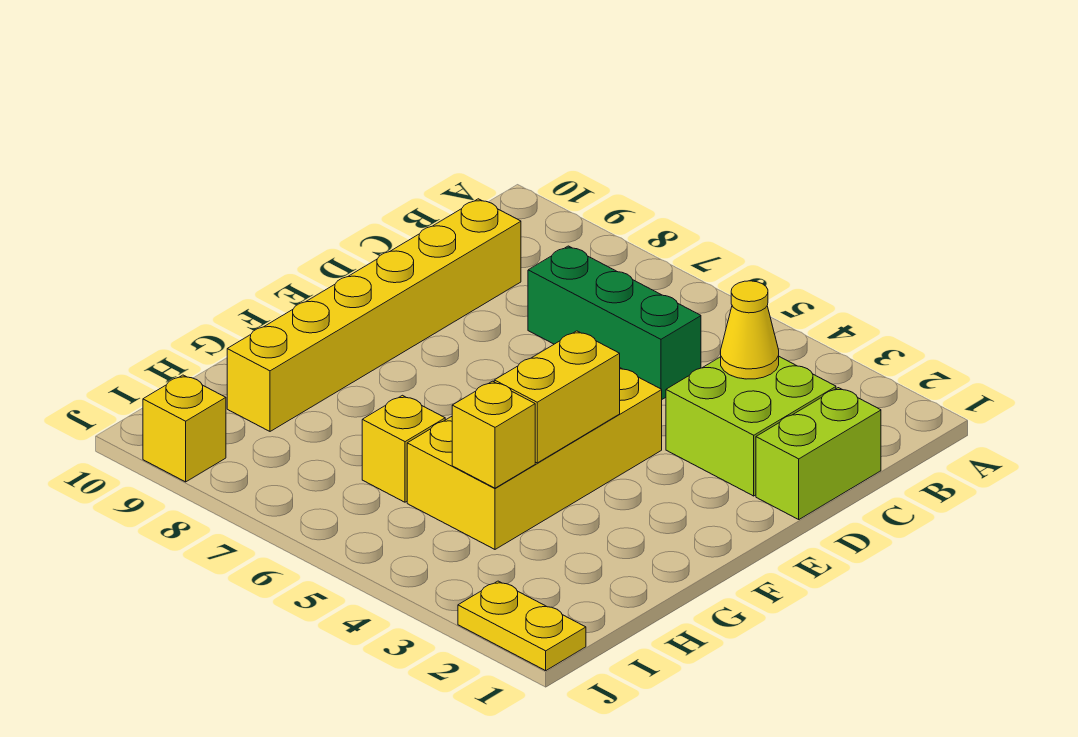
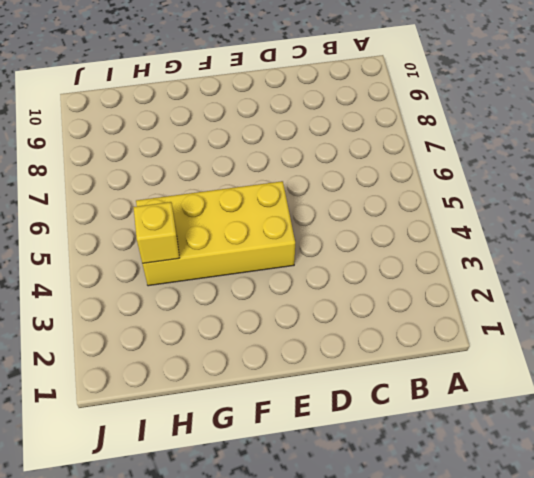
none -> lime brick C1:D1 level 1
none -> lime brick C2:D3 level 1

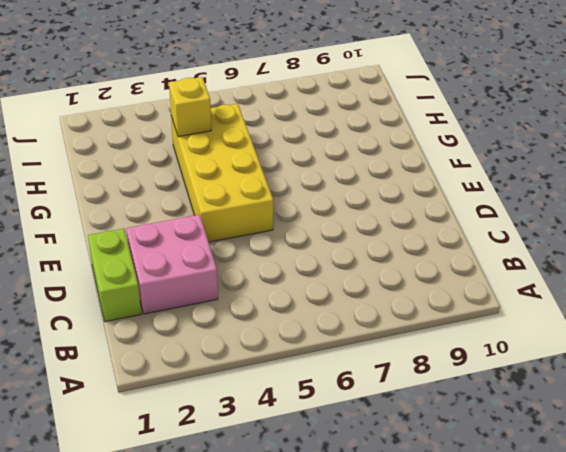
pink brick C2:D3 level 1 -> lime brick C2:D3 level 1
none -> green brick C5:C7 level 1
none -> yellow brick C9:H9 level 1

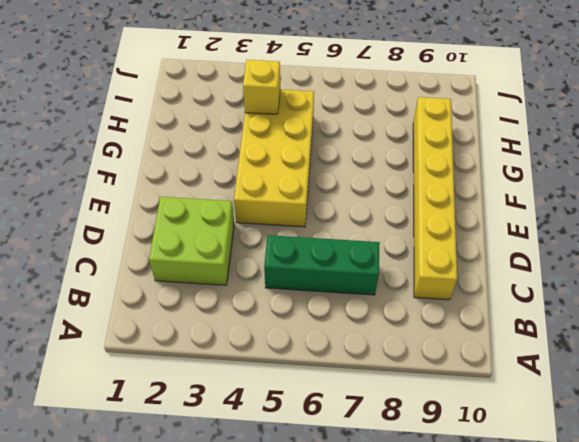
none -> lime brick C1:D1 level 1
none -> yellow brick H6 level 1

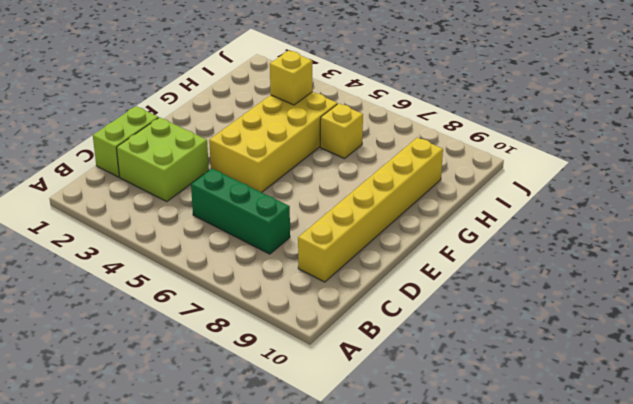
none -> yellow plate J1:J2 level 1
none -> yellow brick J9 level 1

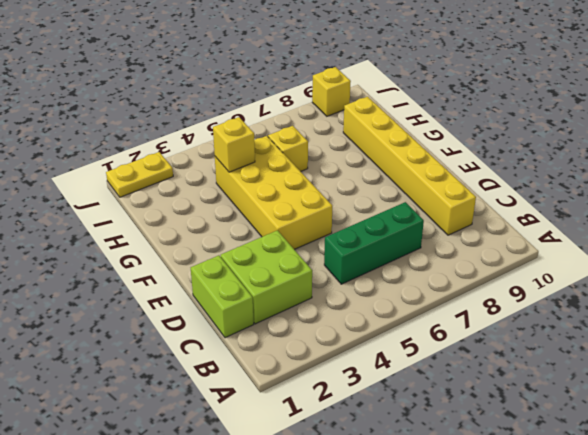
none -> yellow cone C3 level 2
none -> yellow brick F4:G4 level 2

